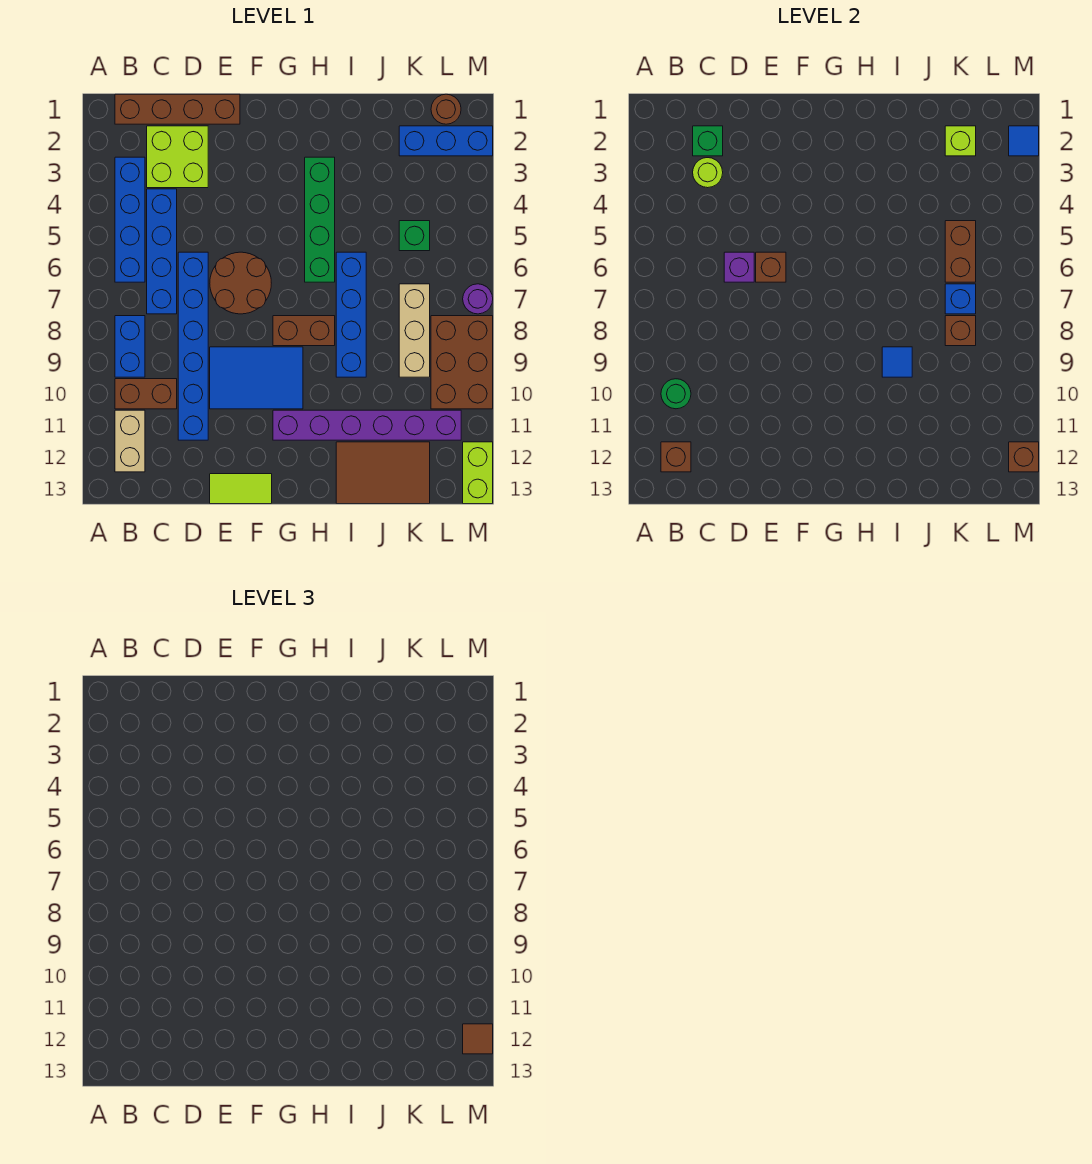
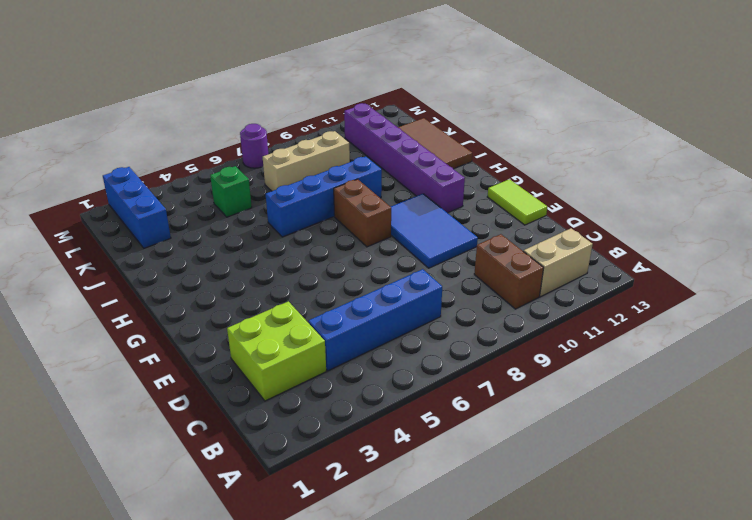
none -> brown brick B1:E1 level 1
none -> blue brick B3:B6 level 1
none -> blue brick B8:B9 level 1
none -> blue brick D6:D11 level 1

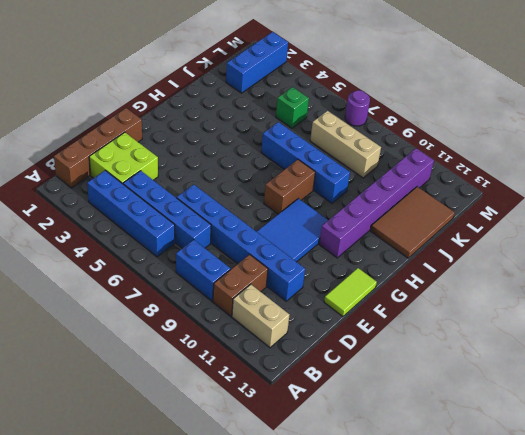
none -> brown round brick E6:F7 level 1
none -> green brick H3:H6 level 1
none -> brown round brick L1 level 1
none -> brown brick L8:M10 level 1

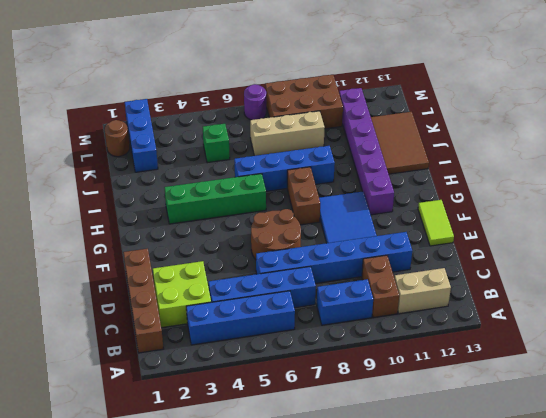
none -> lime brick M12:M13 level 1
none -> green round brick B10 level 2
none -> brown brick B12 level 2
none -> green brick C2 level 2

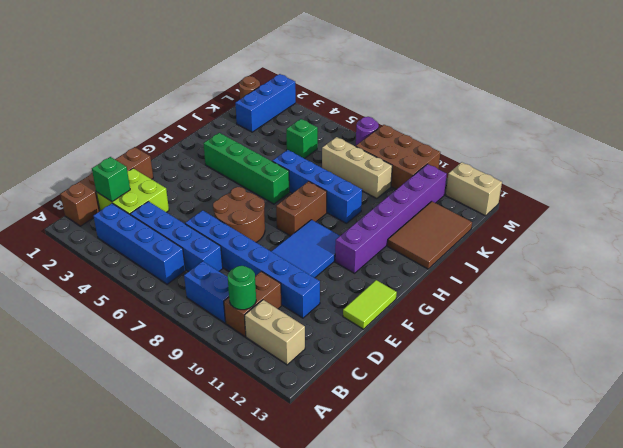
tan brick M12:M13 level 1 -> lime brick M12:M13 level 1
none -> brown brick B12 level 2
none -> lime round brick C3 level 2
none -> purple brick D6 level 2
none -> brown brick E6 level 2

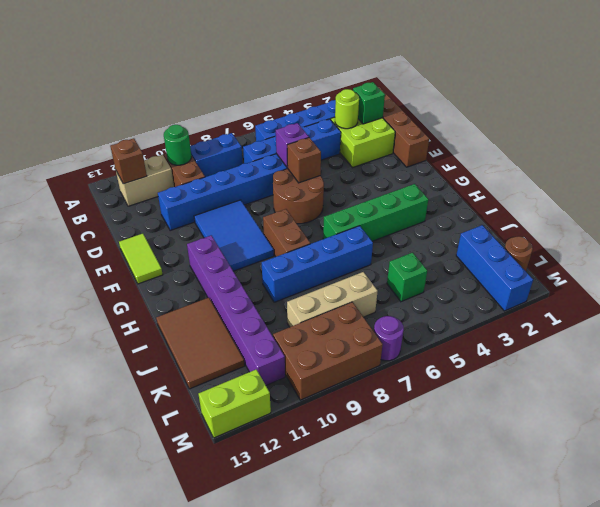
none -> blue tile I9 level 2
none -> lime brick K2 level 2
none -> brown brick K5:K6 level 2
none -> blue brick K7 level 2

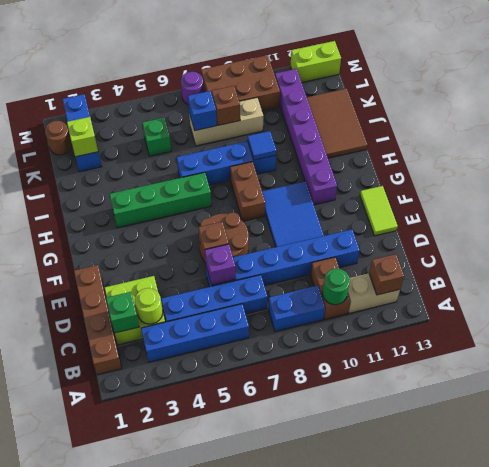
none -> brown brick K5:K6 level 2
none -> blue tile M2 level 2
none -> brown brick M12 level 2
none -> brown tile M12 level 3

